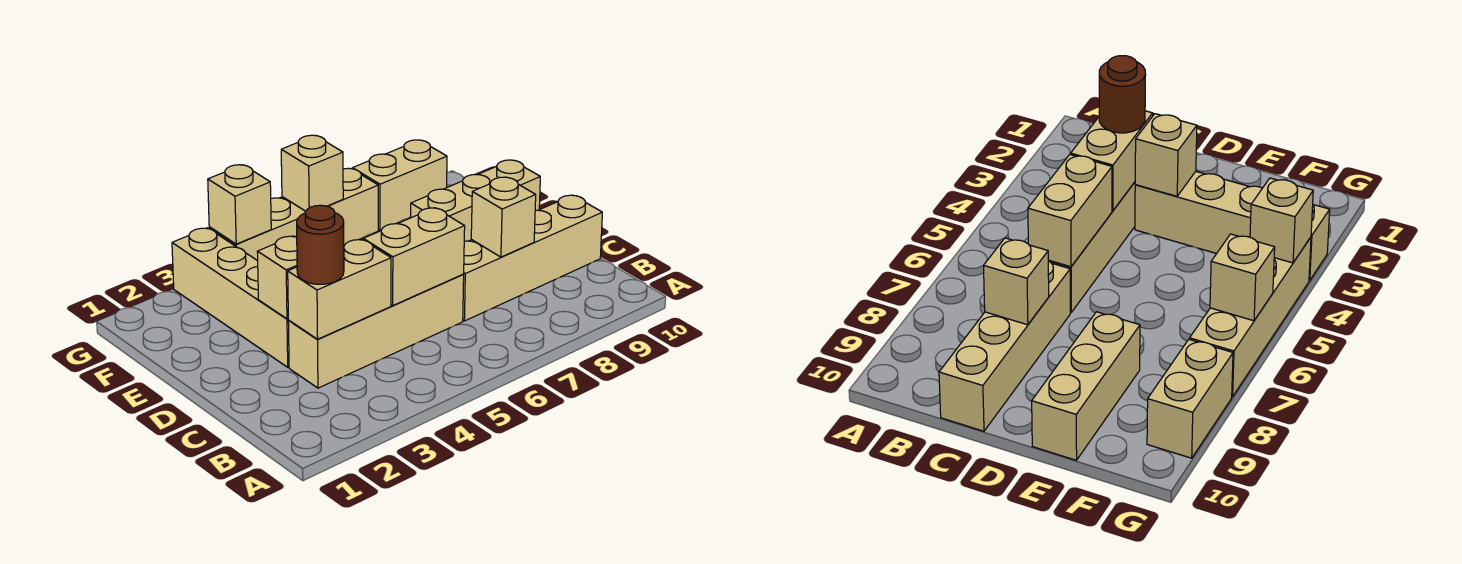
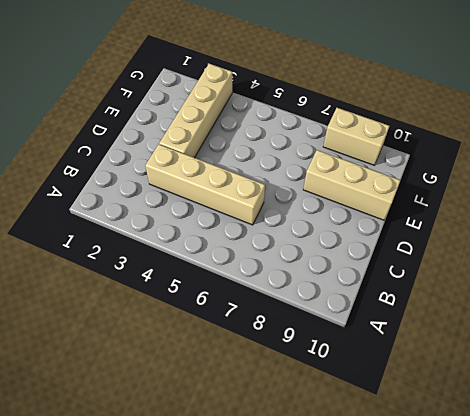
none -> tan brick C7:C10 level 1
none -> tan brick G4:G7 level 1
none -> tan brick C3:C4 level 2

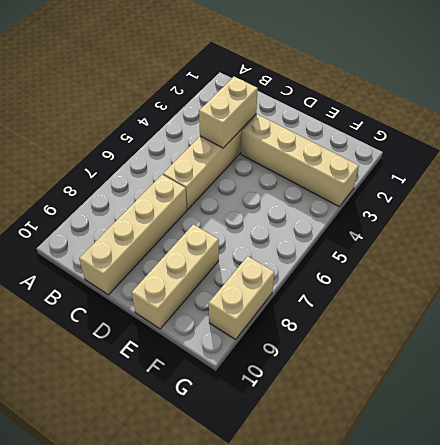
none -> tan brick G4:G7 level 1
none -> tan brick C5:C6 level 2
none -> tan brick C8 level 2

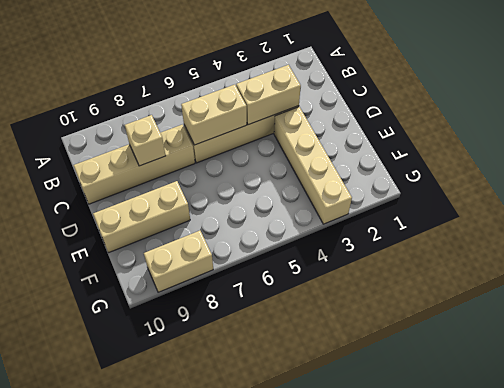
none -> tan brick G4:G7 level 1
none -> tan brick D3 level 2
none -> tan brick G4 level 2

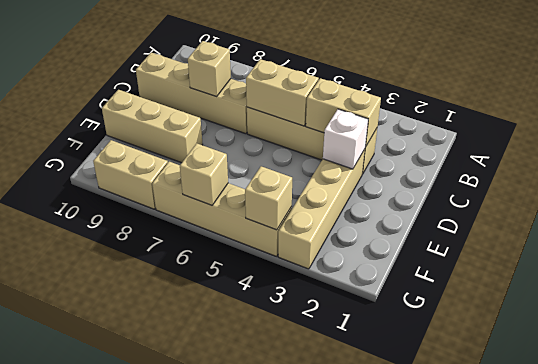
white brick D3 level 2 -> tan brick D3 level 2
none -> brown round brick C3 level 3

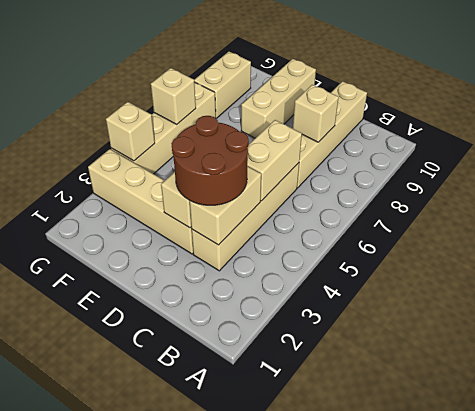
brown round brick C3:D4 level 3 -> brown round brick C3 level 3

